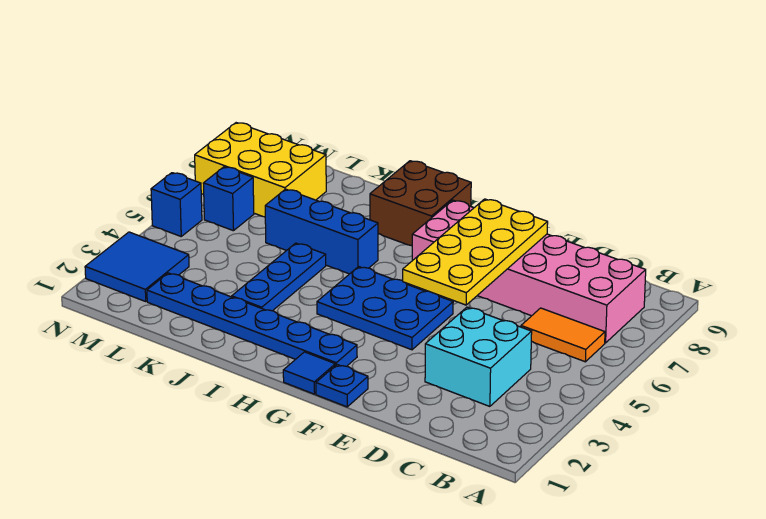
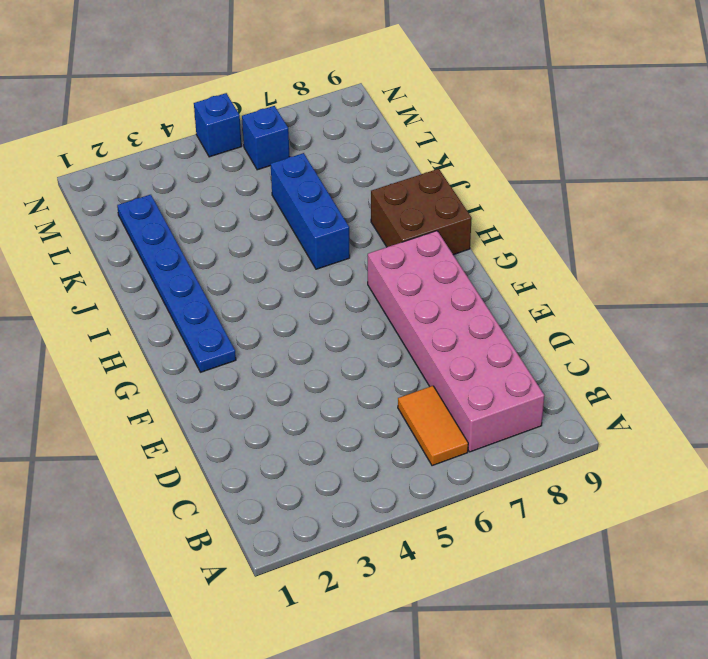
none -> cyan brick C3:D4 level 1
none -> blue plate F1 level 1
none -> blue plate F4:H5 level 1

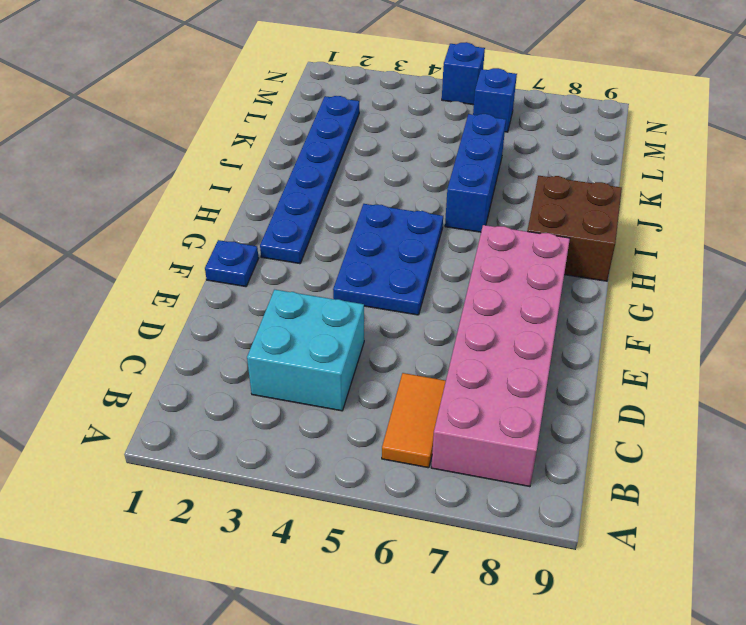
none -> blue tile G1 level 1
none -> blue plate J3:J5 level 1
none -> yellow brick L7:N8 level 1

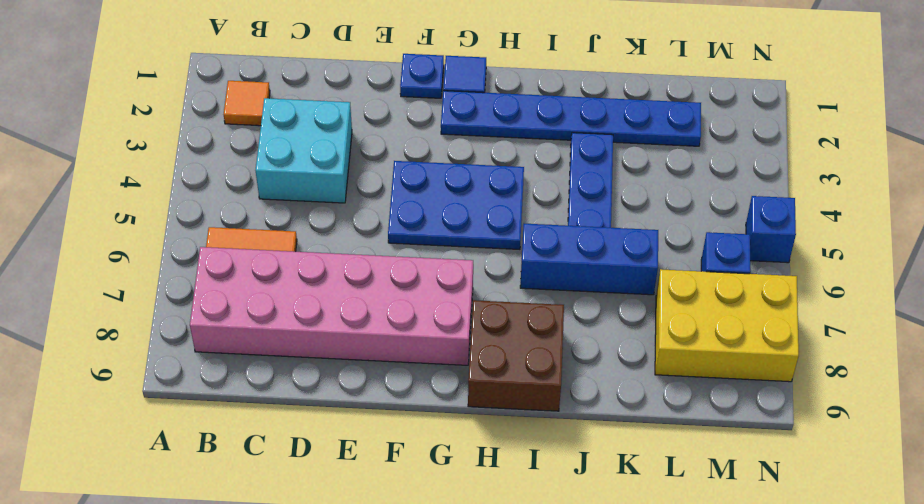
orange tile B2 level 1 -> none
none -> blue tile M2:N3 level 1
none -> yellow plate E5:F8 level 2

